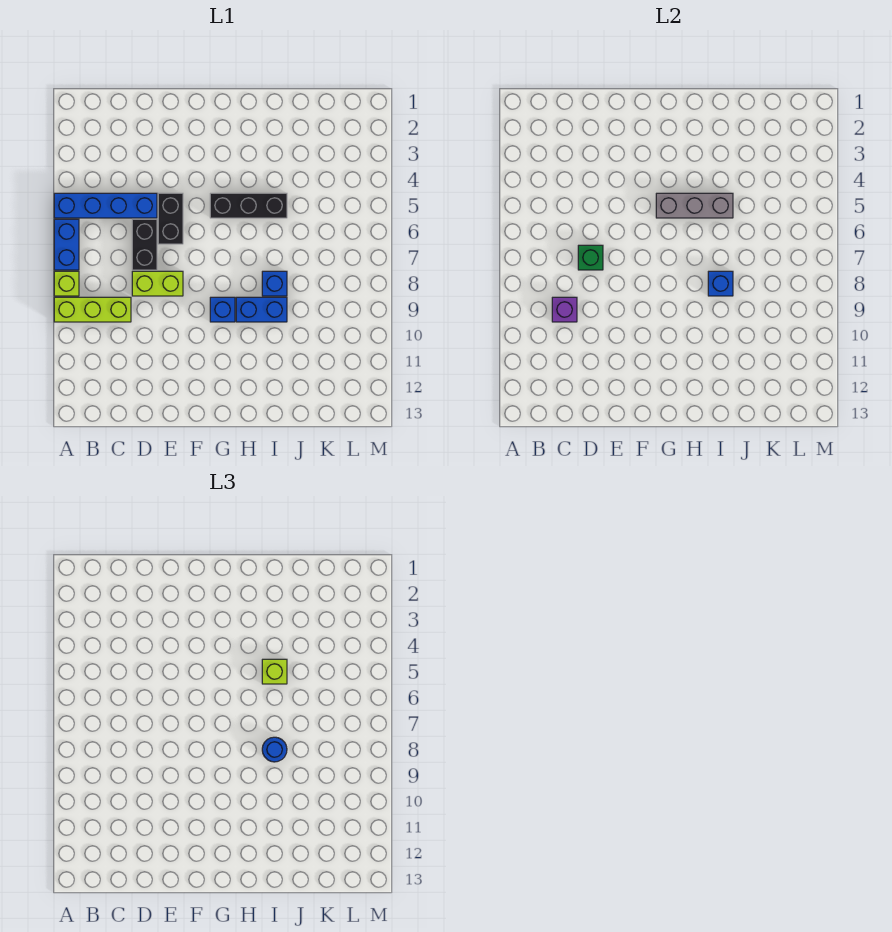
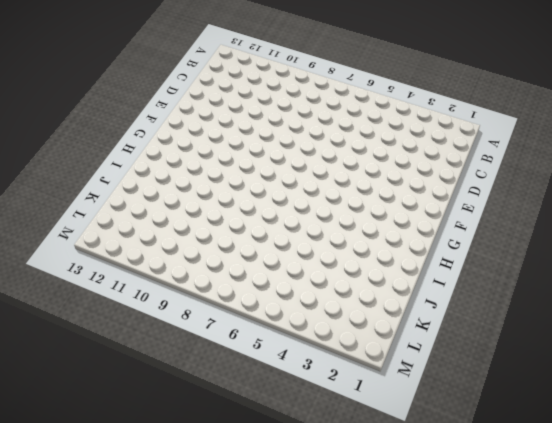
none -> blue brick A5:D5 level 1
none -> blue brick A6:A7 level 1
none -> lime brick A8 level 1

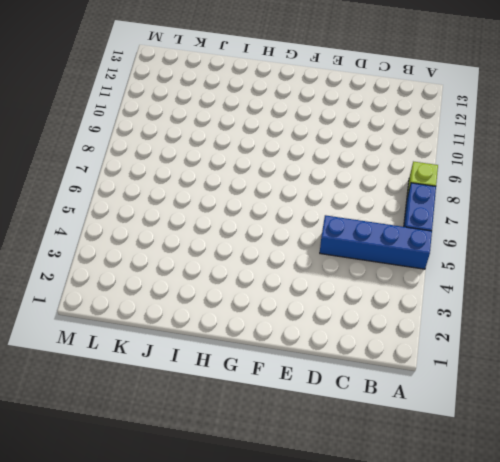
none -> lime brick A9:C9 level 1
none -> black brick D6:D7 level 1
none -> lime brick D8:E8 level 1

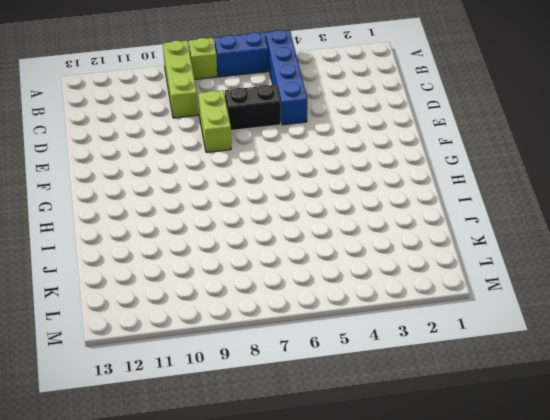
none -> black brick E5:E6 level 1
none -> black brick G5:I5 level 1
none -> blue brick G9 level 1

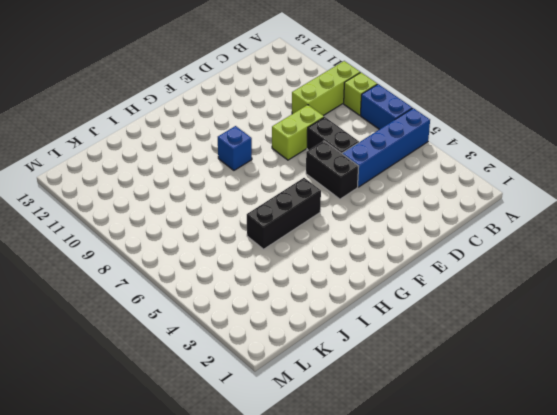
none -> blue brick H9:I9 level 1
none -> blue brick I8 level 1
none -> purple brick C9 level 2

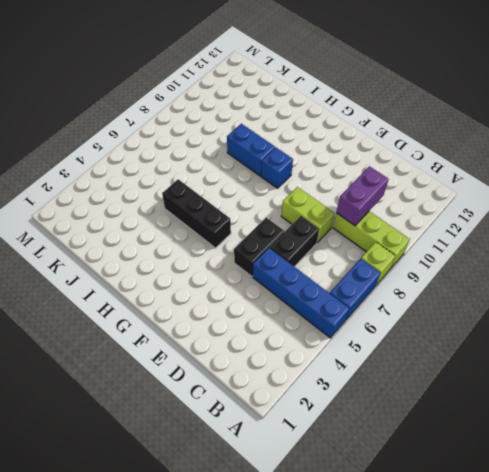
purple brick C9:C10 level 2 -> purple brick C9 level 2
none -> blue brick I8 level 1
none -> green brick D7 level 2
none -> grey brick G5:I5 level 2

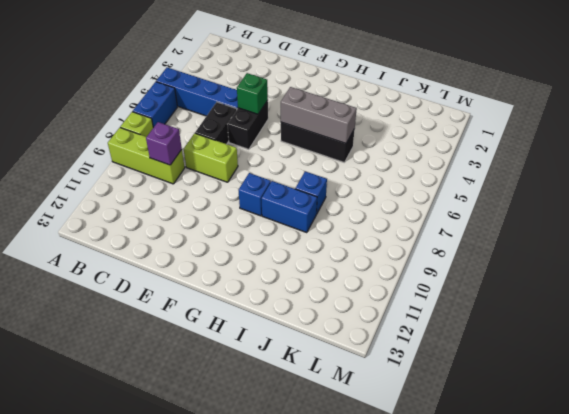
green brick E5 level 2 -> green brick D7 level 2
none -> blue brick I8 level 2
none -> lime brick I5 level 3
none -> blue round brick I8 level 3

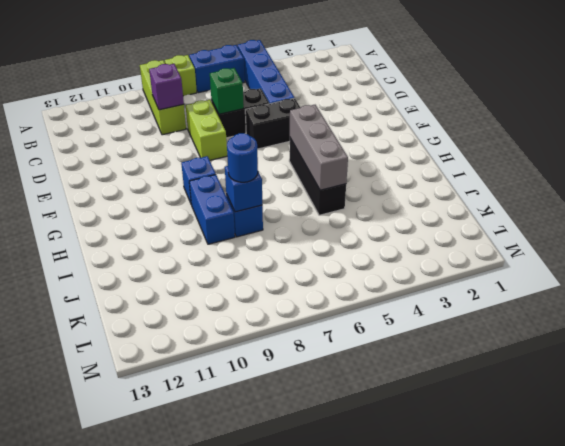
none -> lime brick I5 level 3

